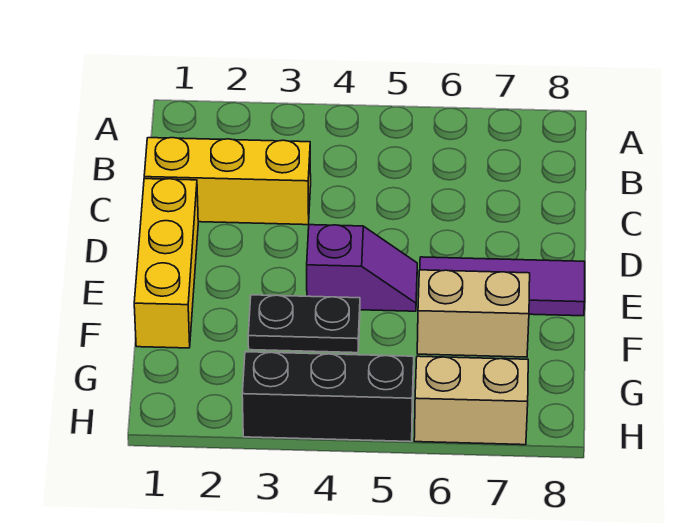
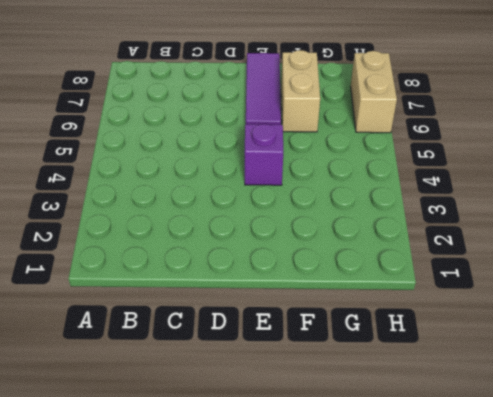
none -> yellow brick C1:C3 level 1
none -> yellow brick D1:F1 level 1

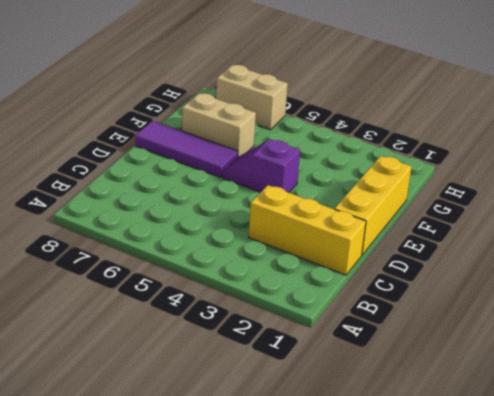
none -> black plate F3:F4 level 1
none -> black brick H3:H5 level 1

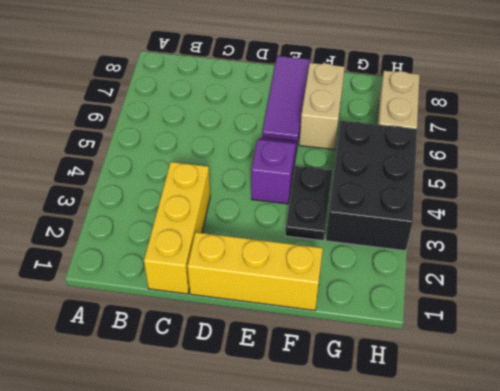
black brick G3:H5 level 1 -> black brick H3:H5 level 1

